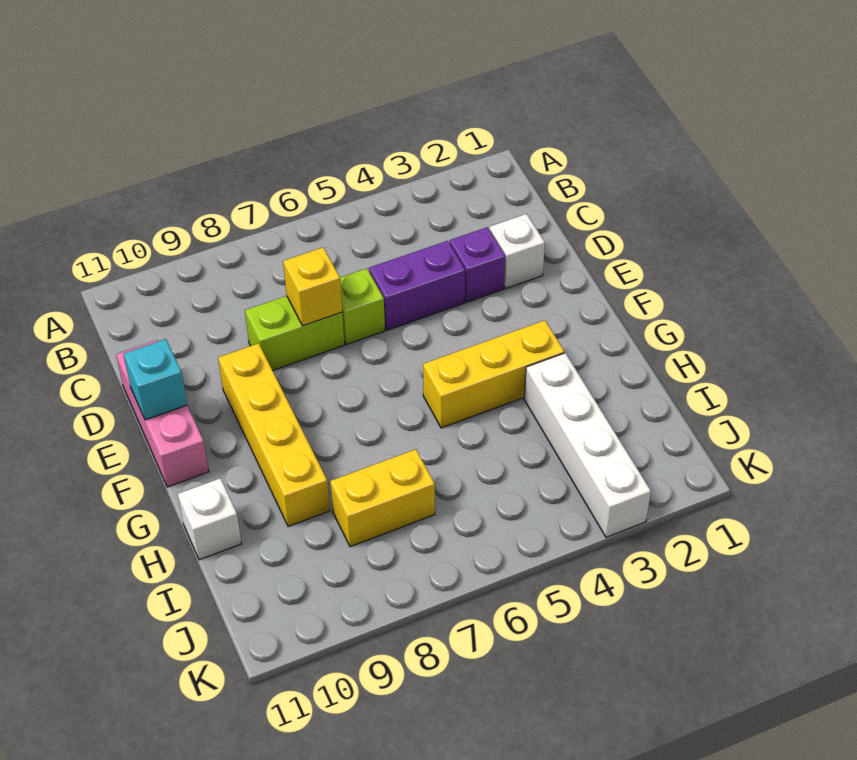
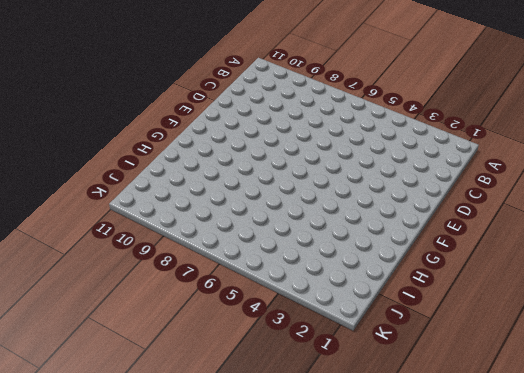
none -> white brick D2 level 1
none -> purple brick D3 level 1
none -> purple brick D4:D5 level 1

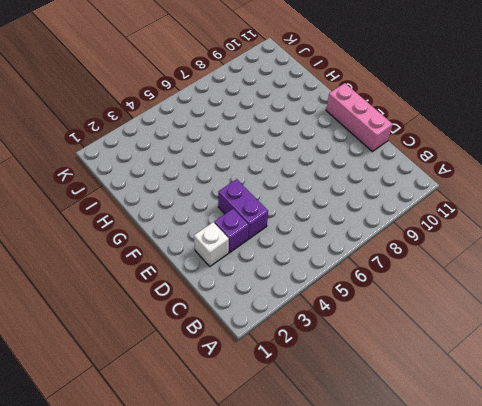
purple brick D4:E4 level 1 -> purple brick D4:D5 level 1
none -> lime brick D6 level 1
none -> lime brick D7:D8 level 1
none -> yellow brick E9:H9 level 1

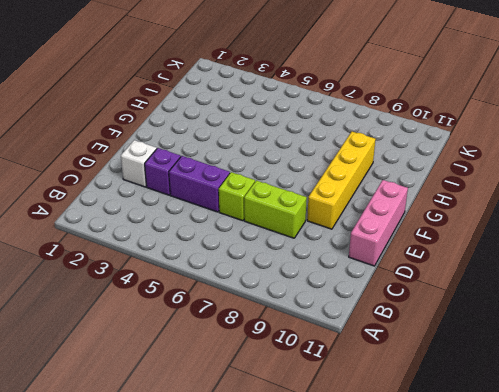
none -> yellow brick G3:G5 level 1
none -> white brick H3:K3 level 1
none -> white brick H11 level 1

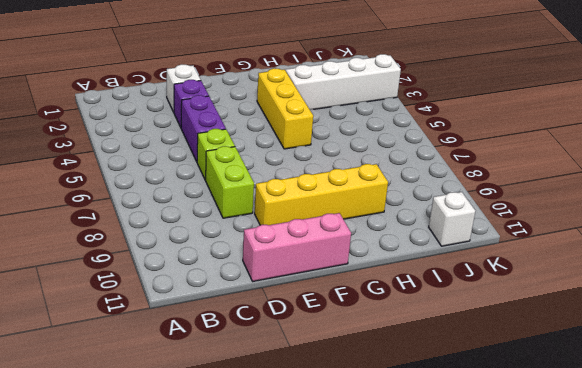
white brick J11 level 1 -> white brick H11 level 1
none -> yellow brick I7:I8 level 1
none -> yellow brick D7 level 2
none -> cyan brick E11 level 2

